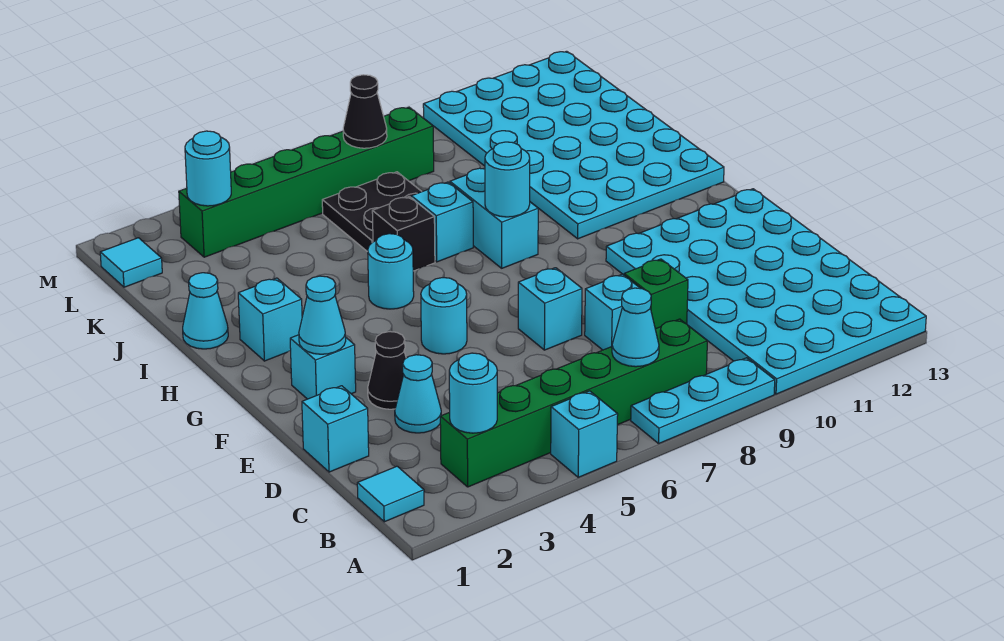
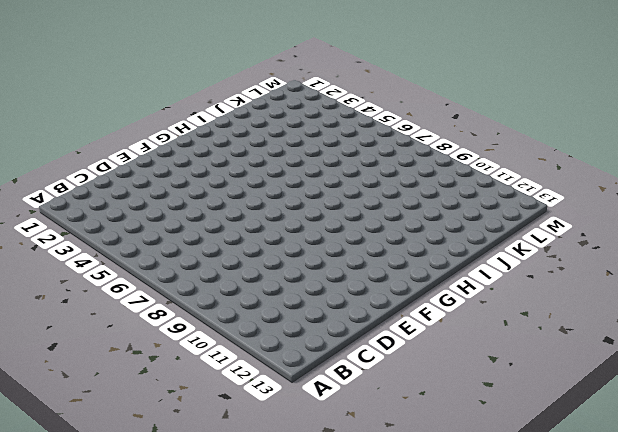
none -> cyan brick A5 level 1
none -> cyan plate A7:A9 level 1
none -> cyan plate A10:F13 level 1

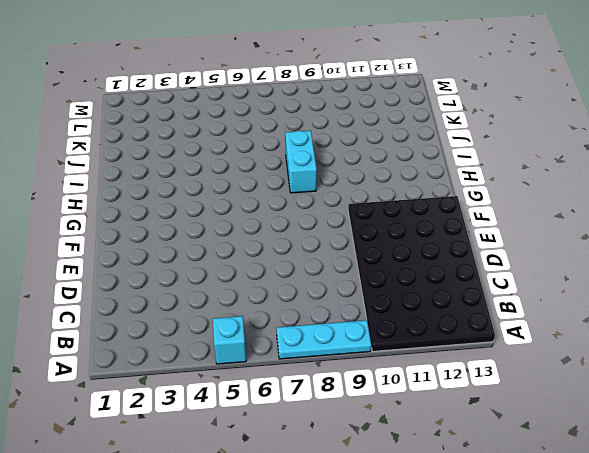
black plate A10:F13 level 1 -> cyan plate A10:F13 level 1
none -> cyan tile B1 level 1
none -> green brick B3:B8 level 1
none -> cyan brick D1 level 1

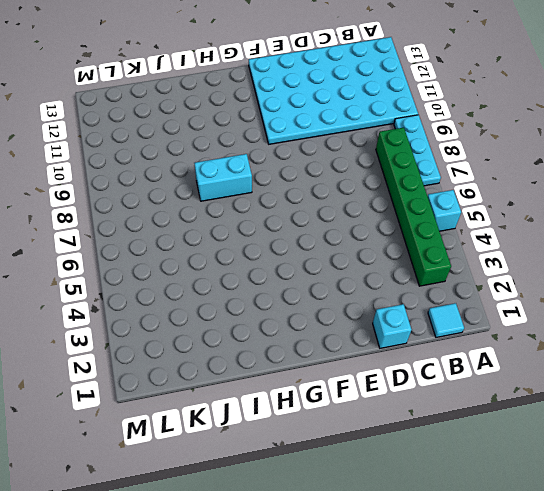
none -> cyan cone D3 level 1
none -> cyan brick D8 level 1
none -> green brick D9 level 1

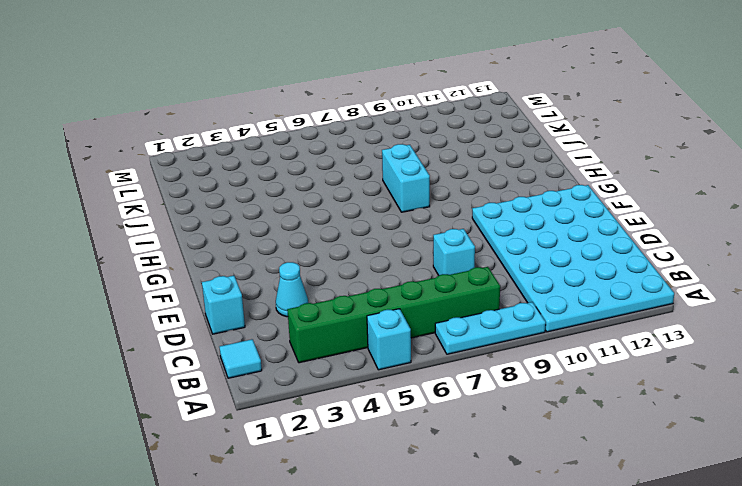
none -> green brick D9 level 1
none -> black cone E3 level 1
none -> cyan brick E7 level 1

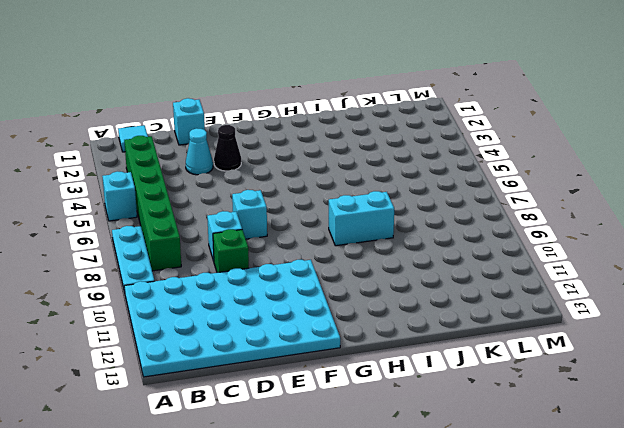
none -> cyan brick F2 level 1
none -> cyan round brick F5 level 1
none -> cyan brick H2 level 1

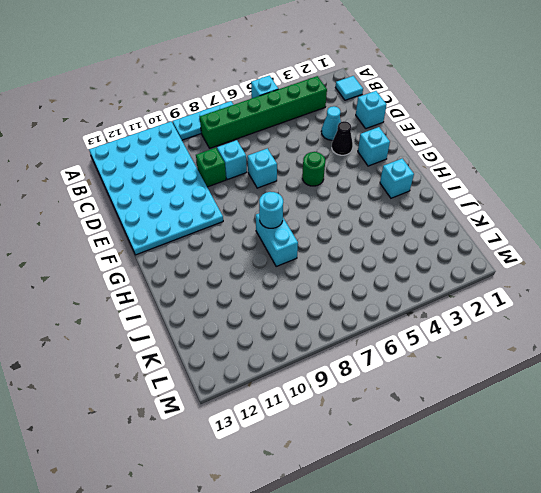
green round brick F5 level 1 -> cyan round brick F5 level 1
none -> cyan round brick H5 level 1
none -> cyan plate H10:M13 level 1
none -> cyan cone I1 level 1

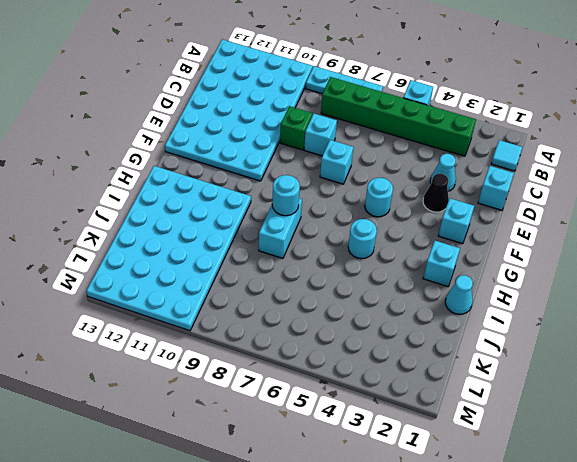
none -> black brick I6 level 1
none -> cyan brick I7 level 1
none -> black plate J6:K7 level 1

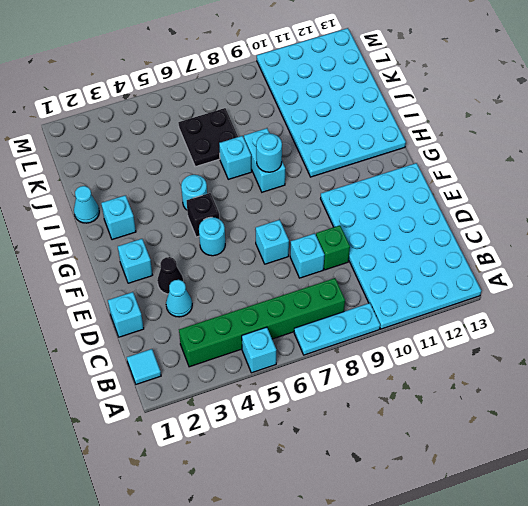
black brick G5 level 1 -> black brick I6 level 1
none -> cyan tile L1 level 1
none -> green brick L3:L8 level 1
none -> cyan round brick B3 level 2

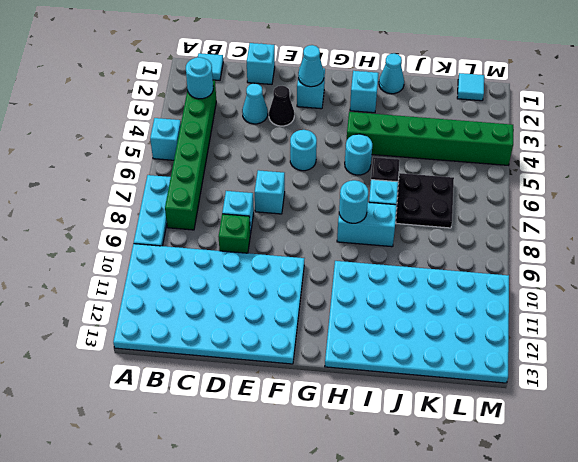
green brick H4:M4 level 1 -> green brick L3:L8 level 1
none -> cyan cone B7 level 2
none -> cyan round brick L3 level 2
none -> black cone L7 level 2

